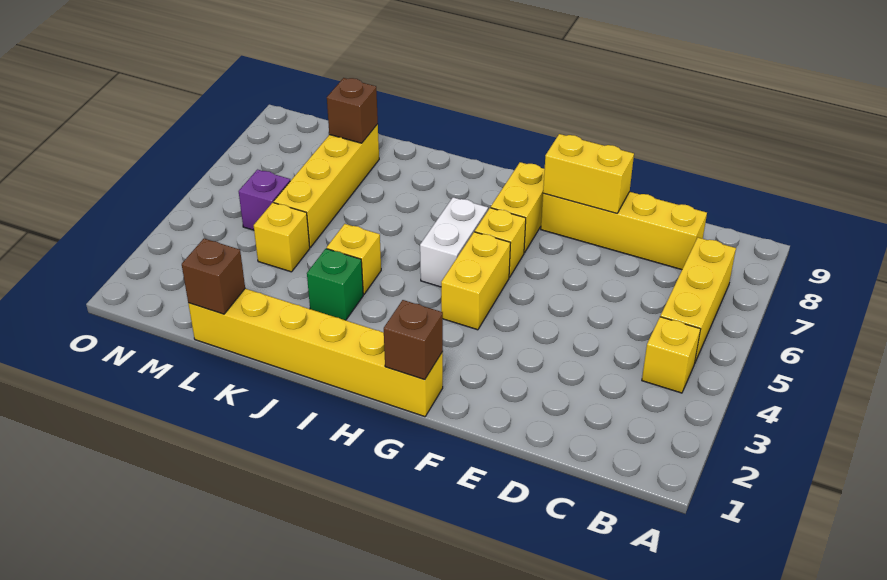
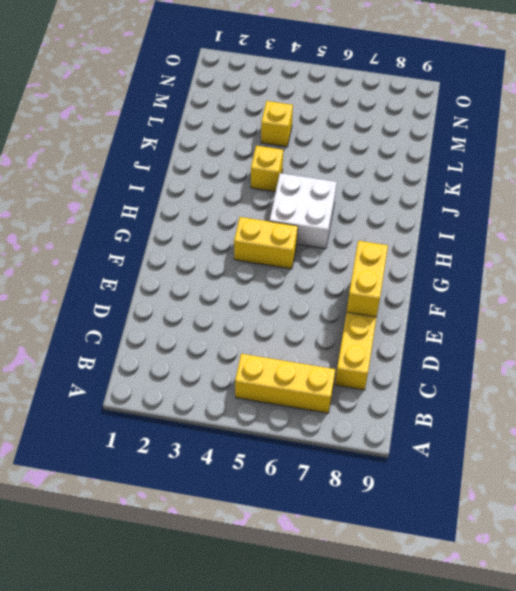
white brick H5:I6 level 1 -> white brick H5:H6 level 1
none -> yellow brick B4 level 1
none -> yellow brick G1:L1 level 1
none -> yellow brick G6 level 1

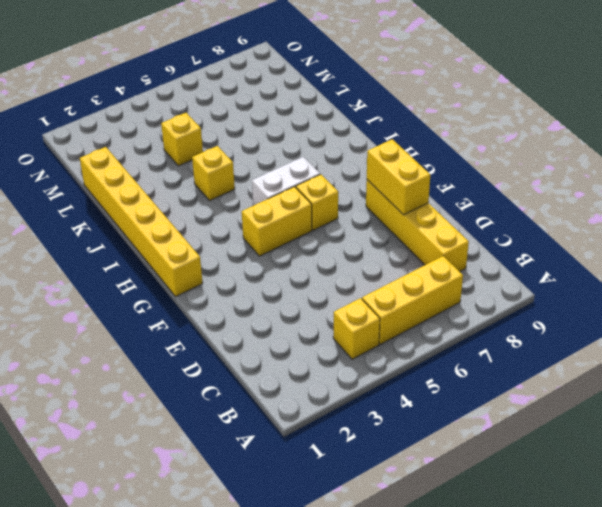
none -> yellow brick G7:G8 level 1
none -> green brick J3 level 1
none -> yellow brick L5:L8 level 1

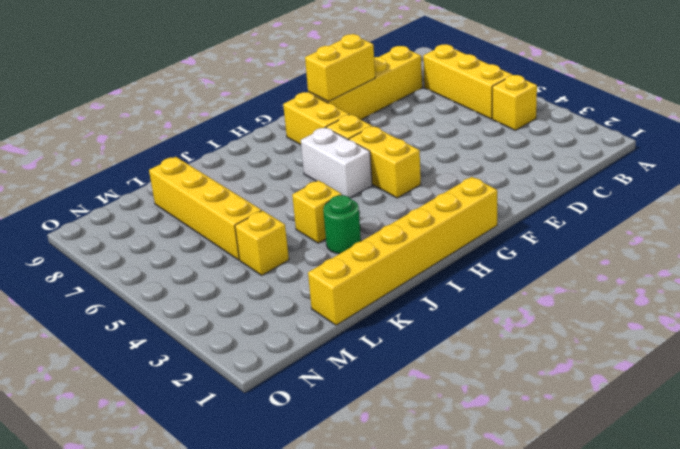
green round brick J3 level 1 -> green brick J3 level 1
none -> purple brick M5 level 1
none -> brown brick G1 level 2
none -> brown brick L1 level 2

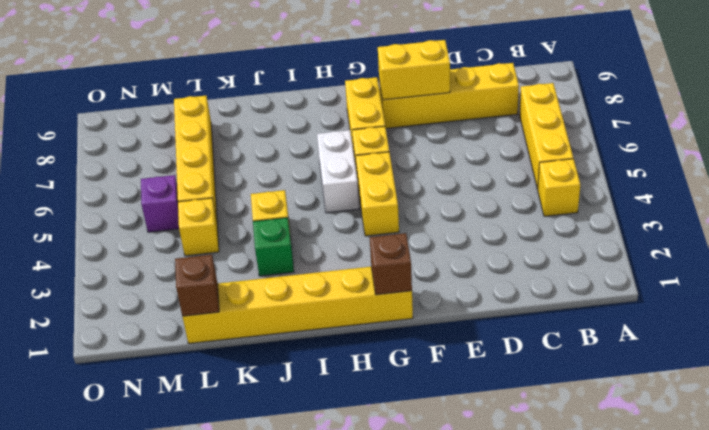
none -> brown brick L8 level 2

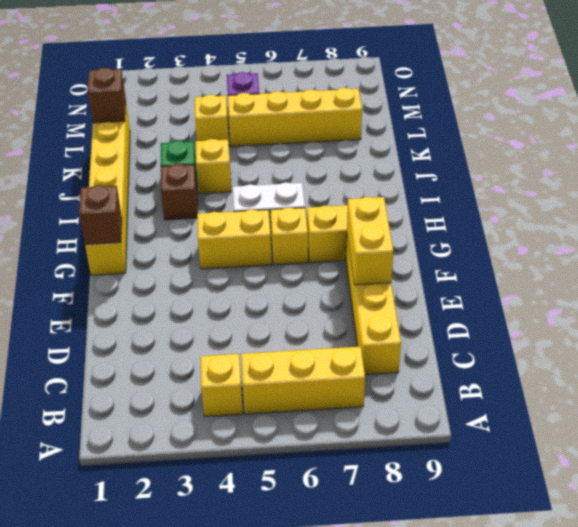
brown brick I3 level 1 -> brown brick L8 level 2

